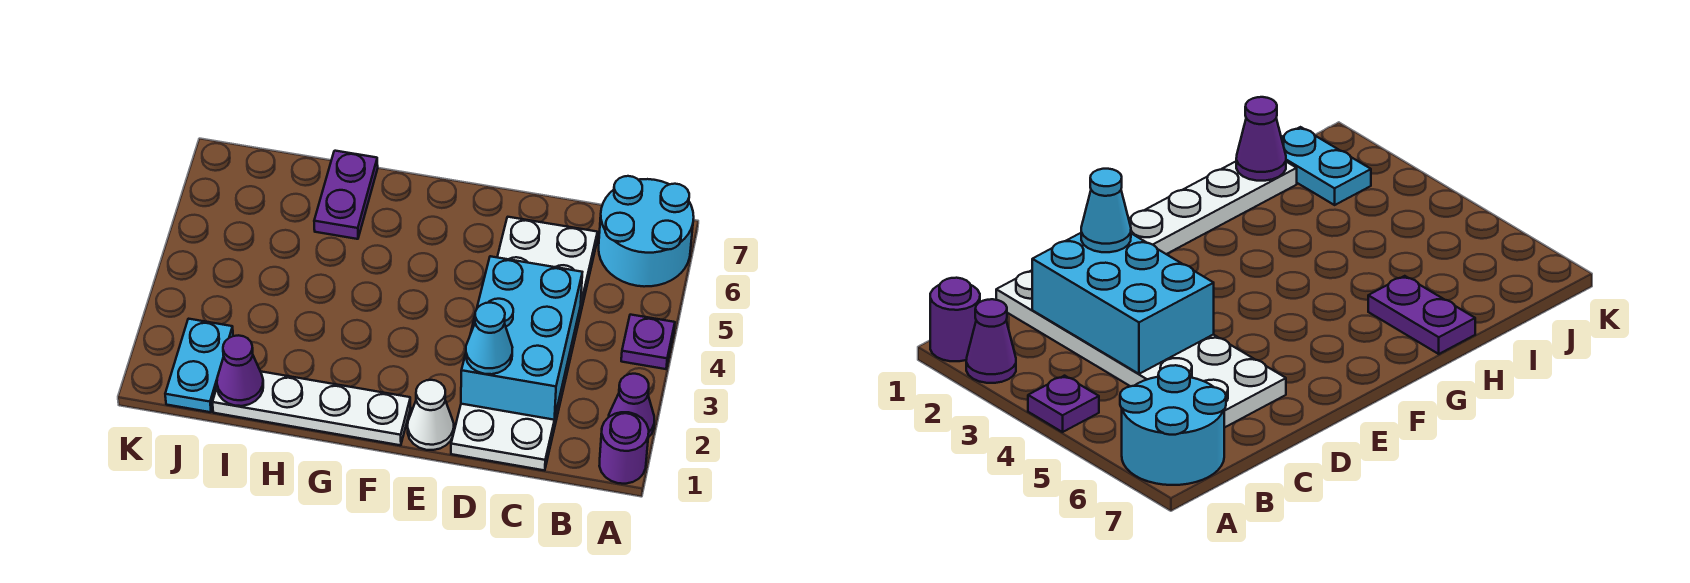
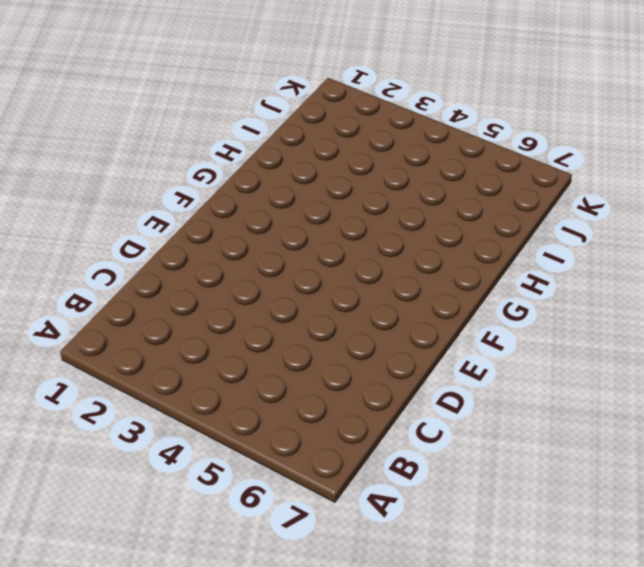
none -> purple round brick A1 level 1
none -> purple cone A2 level 1
none -> purple plate A4 level 1

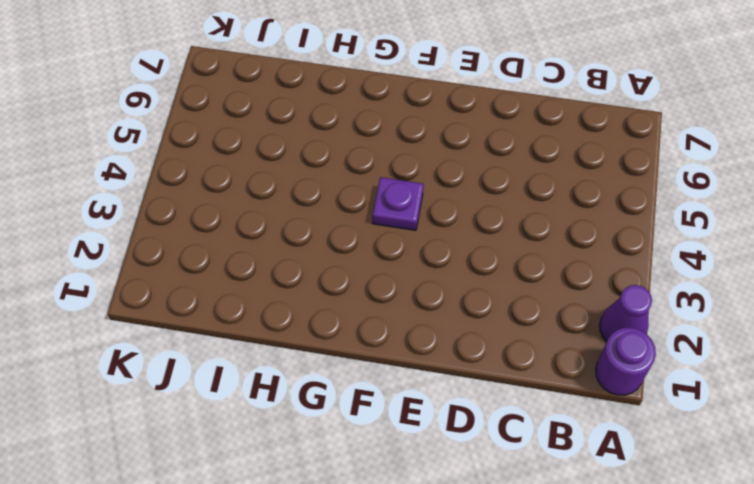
purple plate F4 level 1 -> purple plate A4 level 1
none -> cyan round brick A6:B7 level 1
none -> white plate C1:D6 level 1
none -> white cone E1 level 1

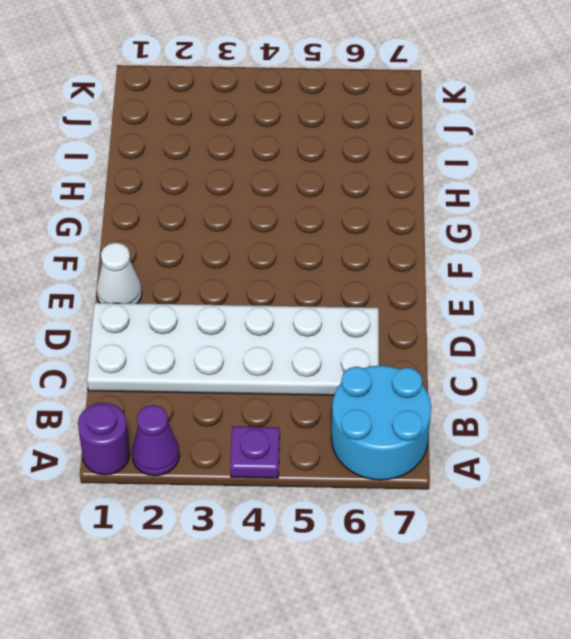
none -> white plate F1:I1 level 1
none -> purple plate H6:H7 level 1
none -> cyan plate J1:J2 level 1

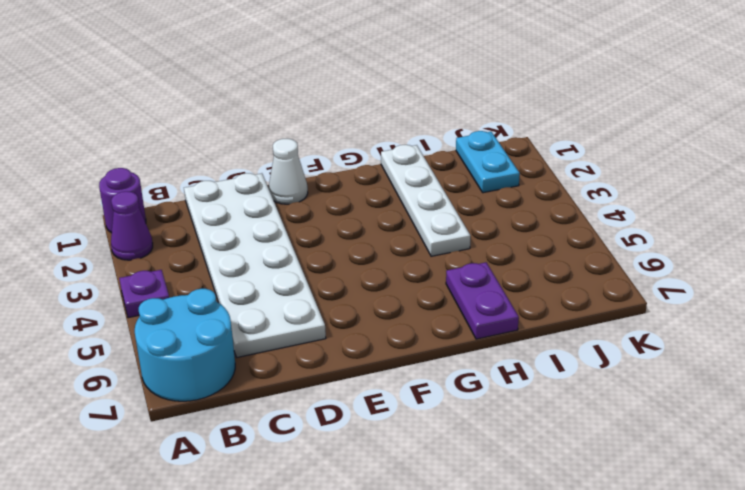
white plate H1:H4 level 1 -> white plate F1:I1 level 1
none -> cyan brick C2:D4 level 2
none -> purple cone I1 level 2
none -> cyan cone D2 level 3

